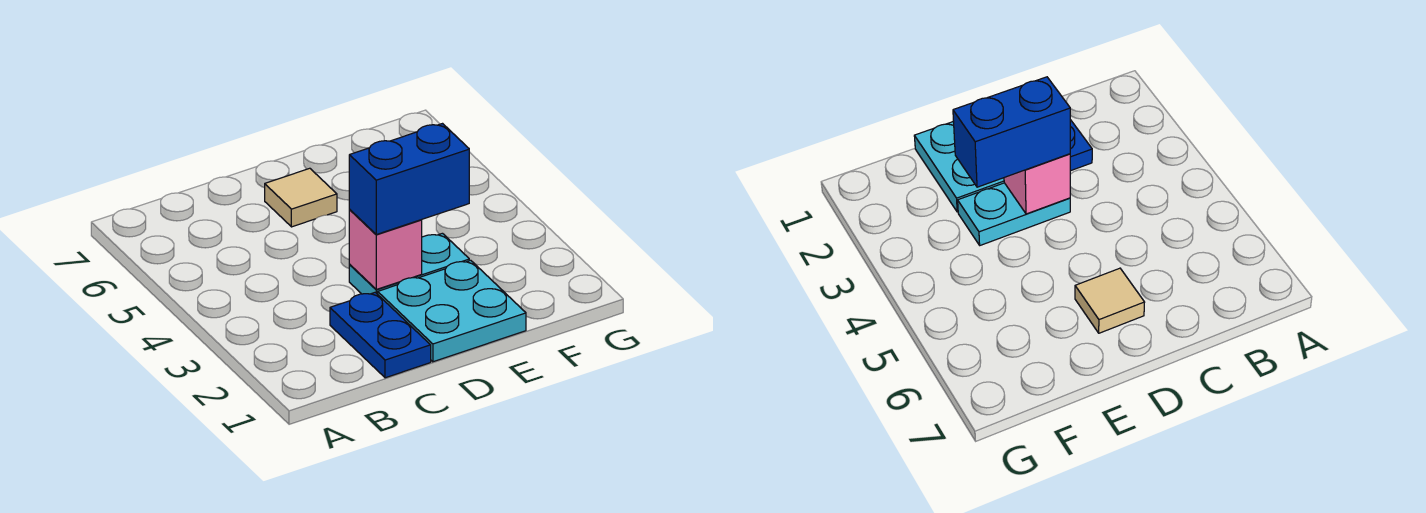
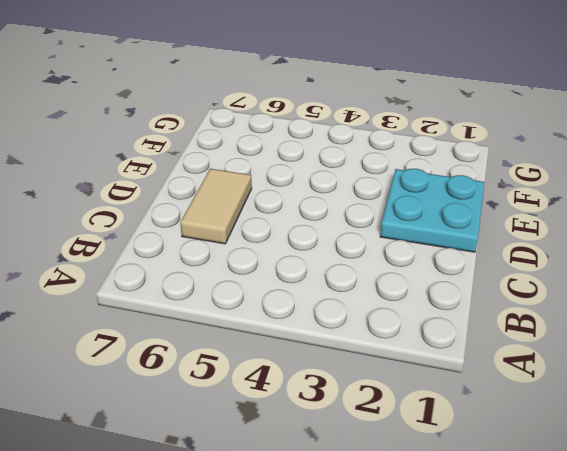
tan tile C6:D6 level 1 -> tan tile D6 level 1
none -> blue plate C1:C2 level 1
none -> cyan plate D3:E3 level 1

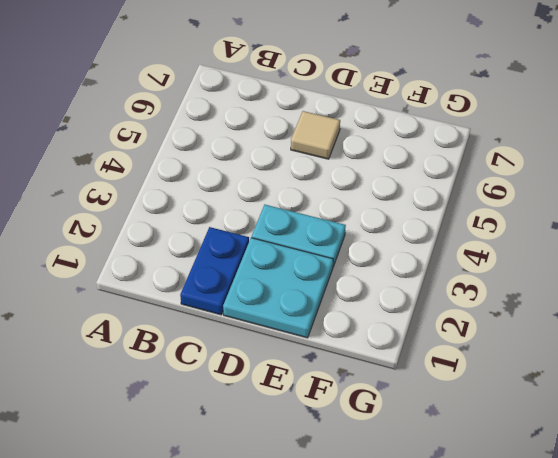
none -> pink brick D3 level 2
none -> blue brick D3:E3 level 3

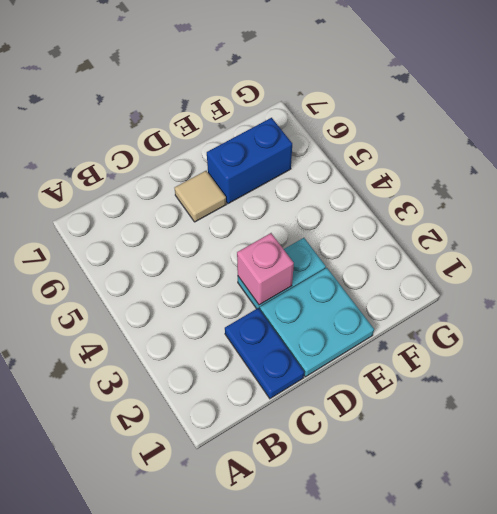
blue brick E6:F6 level 1 -> blue brick D3:E3 level 3

